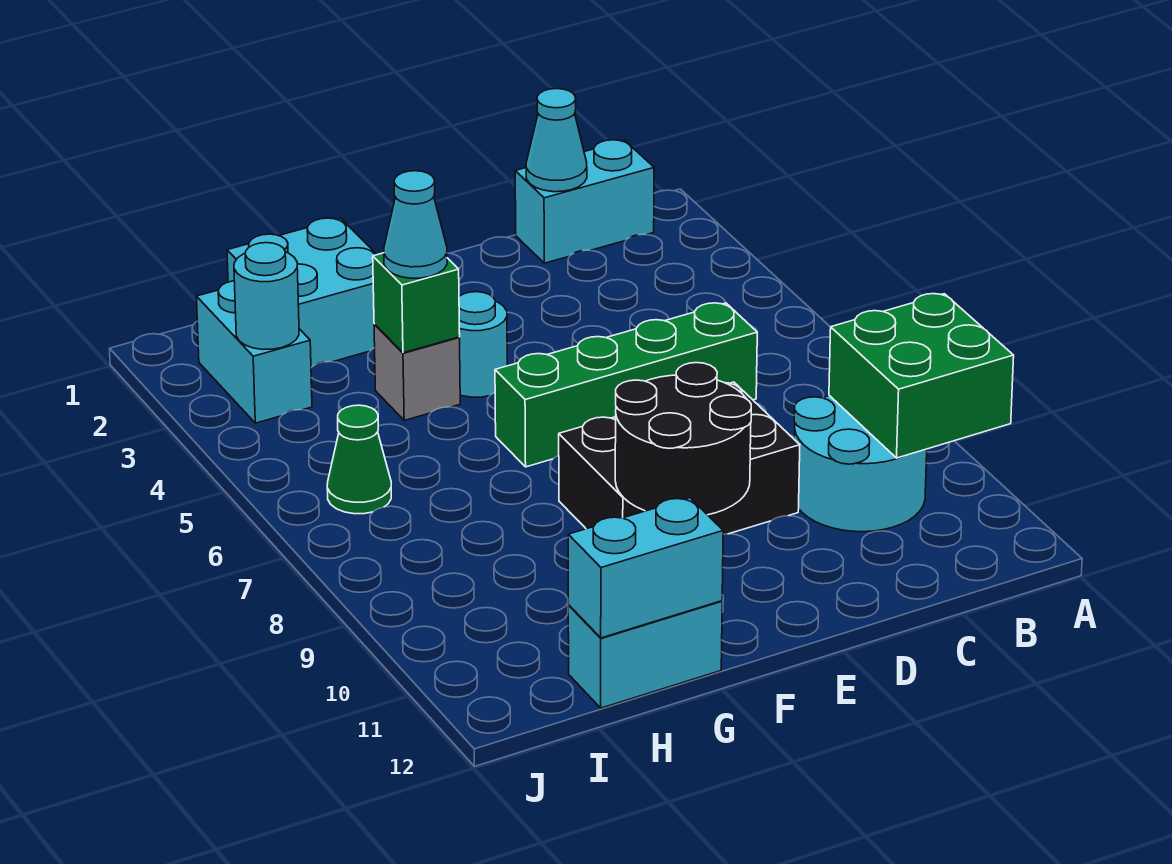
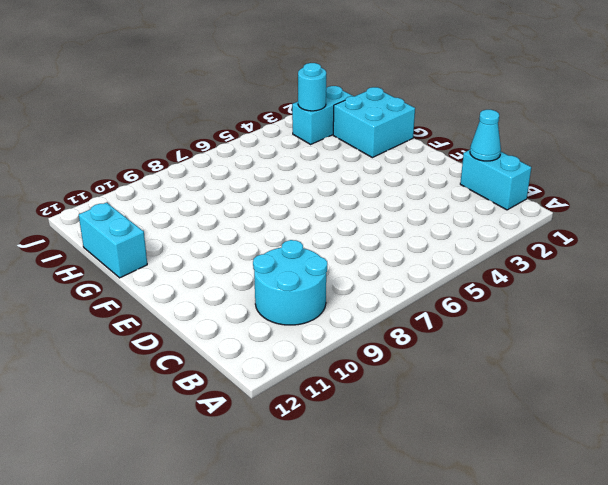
none -> green brick C6:F6 level 1
none -> black brick D8:F9 level 1
none -> cyan round brick F4 level 1

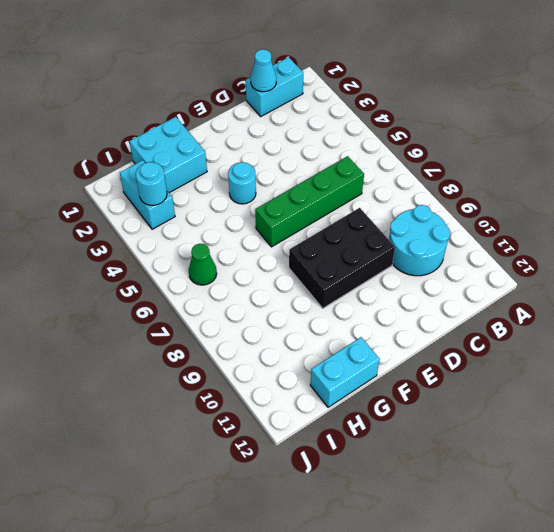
none -> grey brick G4 level 1
none -> green brick A9:B10 level 2
none -> black round brick E9:F10 level 2

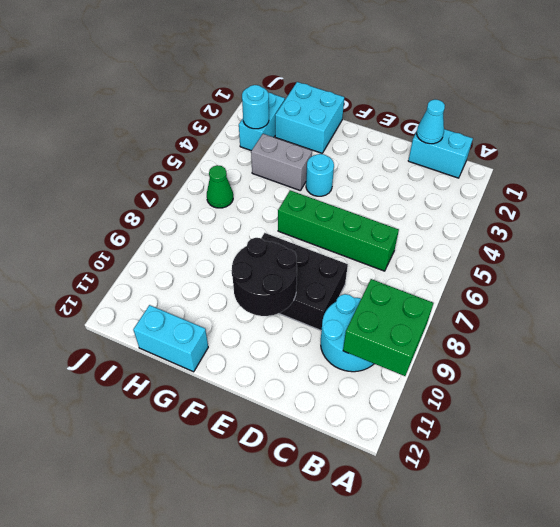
grey brick G4:H4 level 1 -> grey brick G4 level 1
none -> green brick G4 level 2
none -> cyan brick G12:H12 level 2
none -> cyan cone G4 level 3

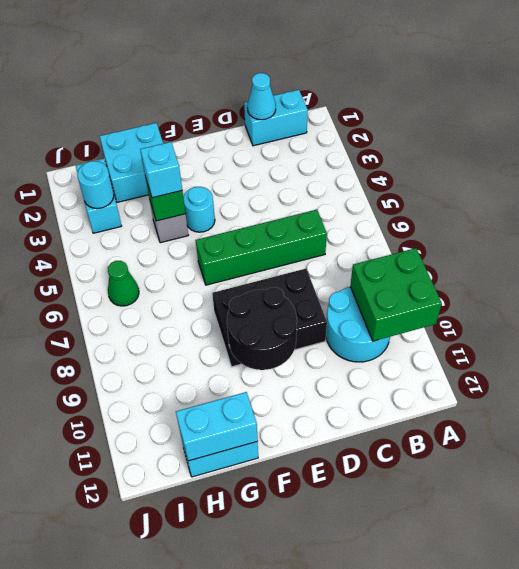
cyan brick G4 level 3 -> cyan cone G4 level 3

